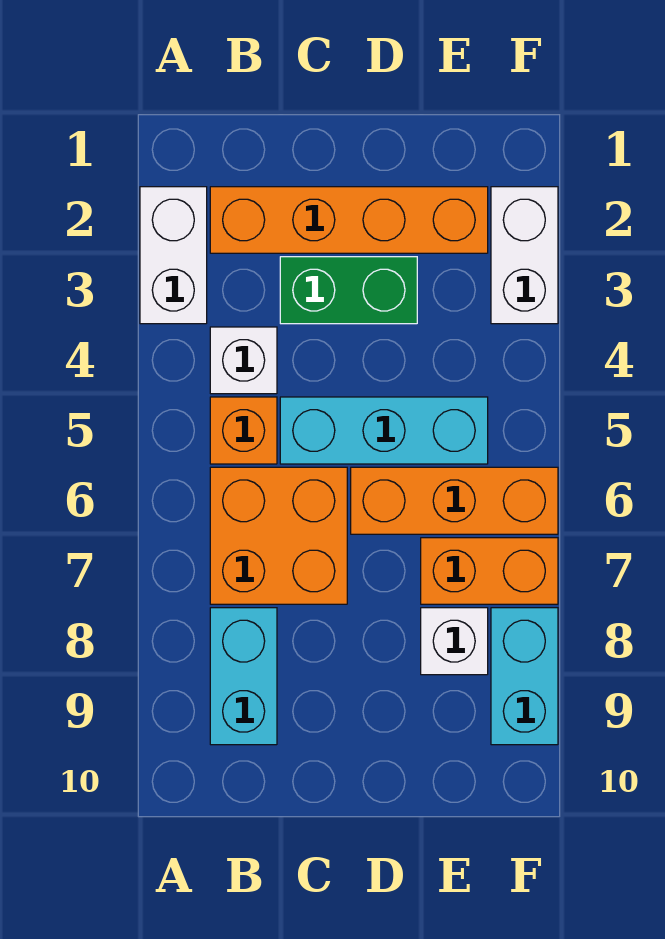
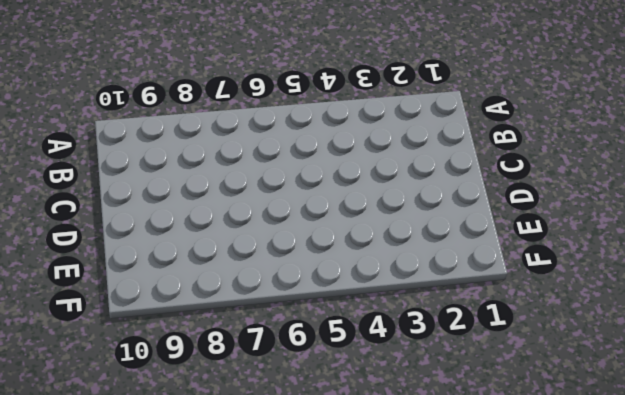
none -> white brick A2:A3 level 1
none -> orange brick B2:E2 level 1
none -> white brick B4 level 1

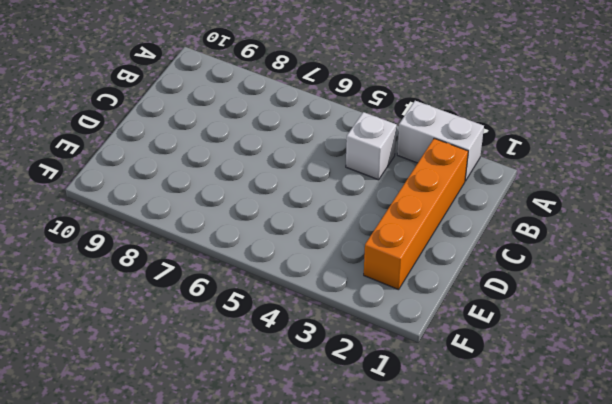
none -> orange brick B5 level 1
none -> orange brick B6:C7 level 1
none -> cyan brick B8:B9 level 1

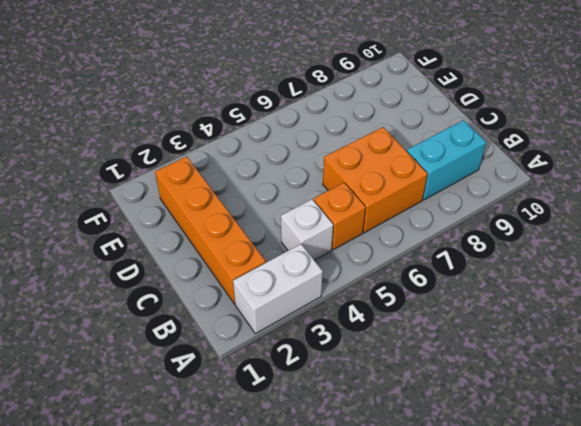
none -> green brick C3:D3 level 1
none -> cyan brick C5:E5 level 1
none -> orange brick D6:F6 level 1

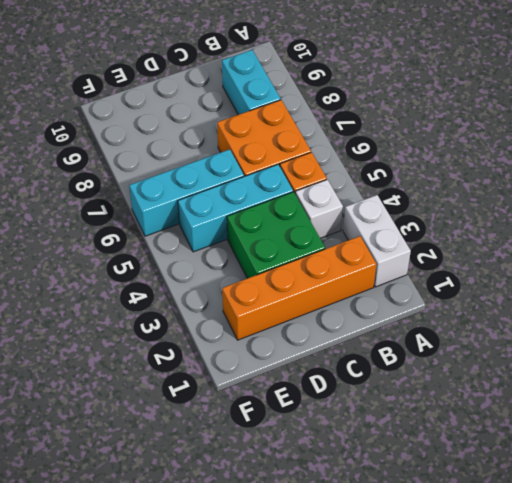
green brick C3:D4 level 1 -> green brick C3:D3 level 1
cyan brick D6:F6 level 1 -> orange brick D6:F6 level 1
none -> orange brick E7:F7 level 1
none -> white brick E8 level 1
none -> white brick F2:F3 level 1

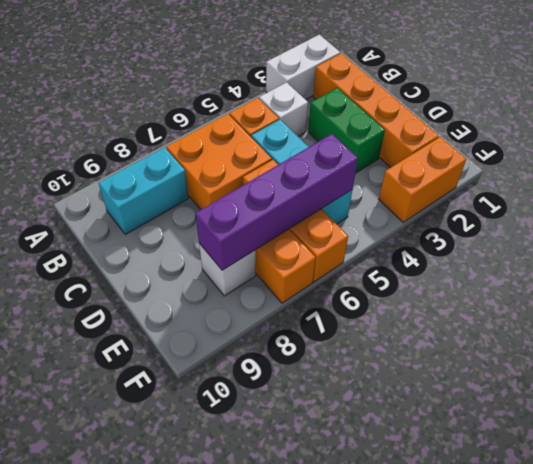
purple brick E5:E8 level 2 -> none
orange brick F2:F3 level 1 -> white brick F2:F3 level 1
none -> cyan brick F8:F9 level 1

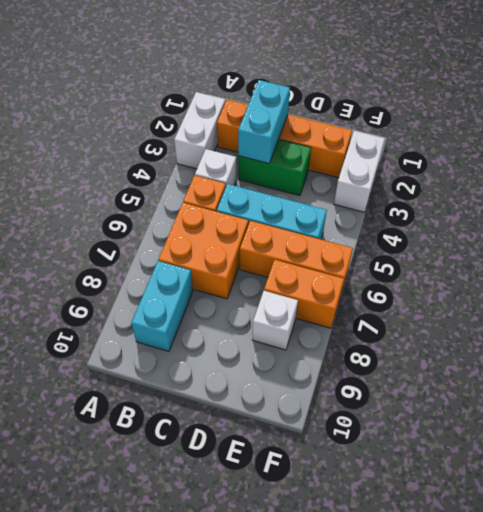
cyan brick C2:C3 level 2 -> cyan brick F8:F9 level 1

